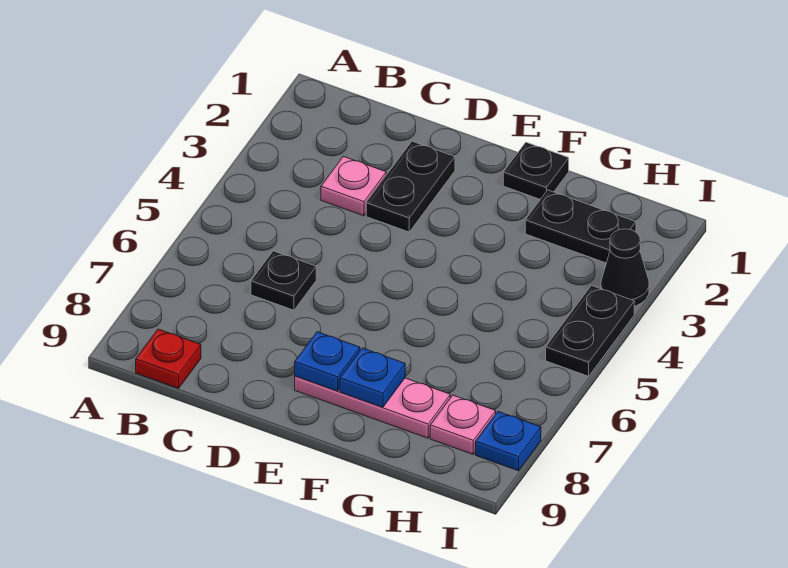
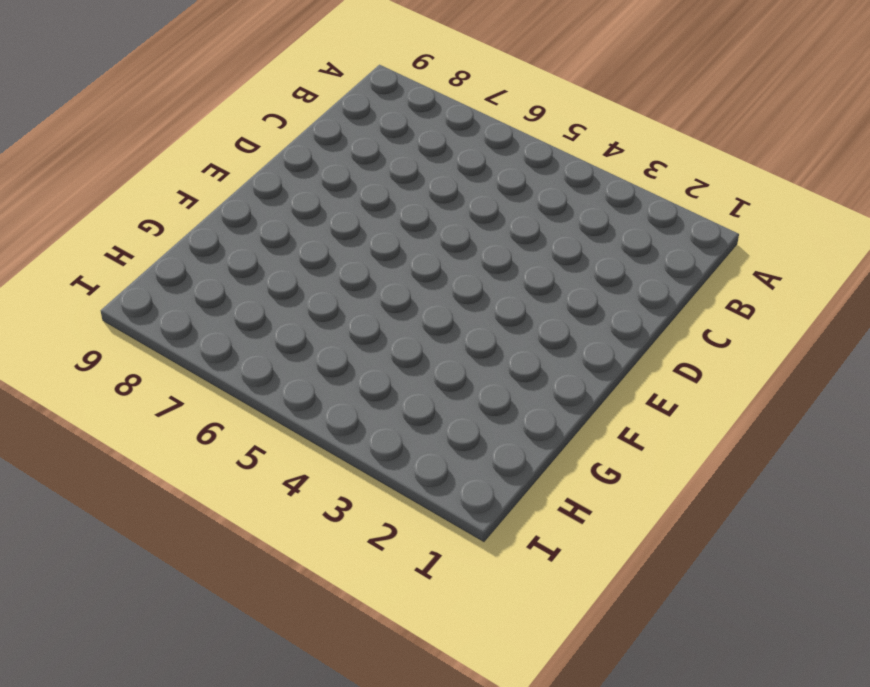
none -> red plate B9 level 1
none -> pink plate C3 level 1
none -> black plate C6 level 1

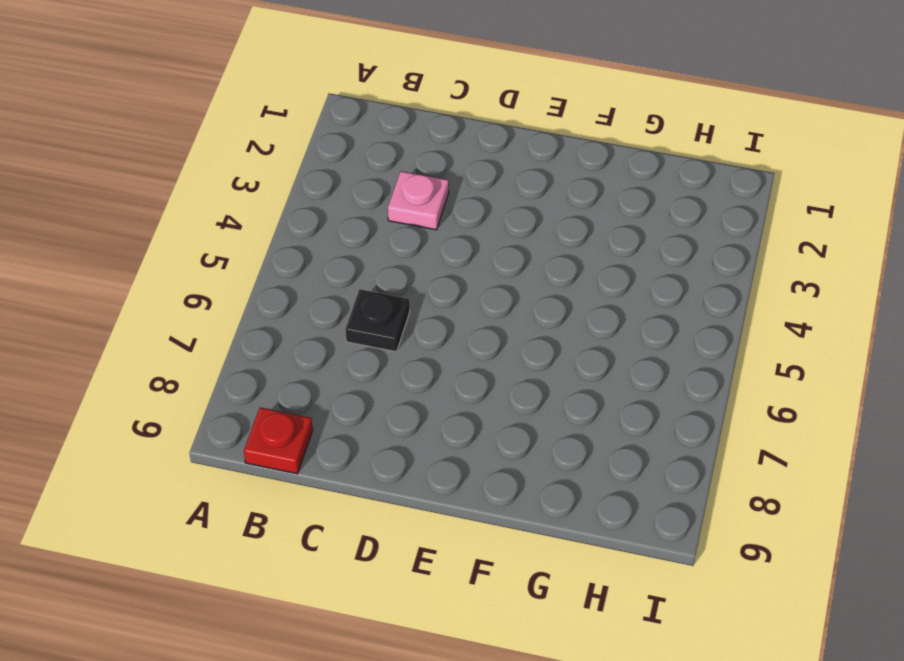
none -> black plate D2:D3 level 1
none -> pink plate E8:G8 level 1
none -> black plate F1 level 1

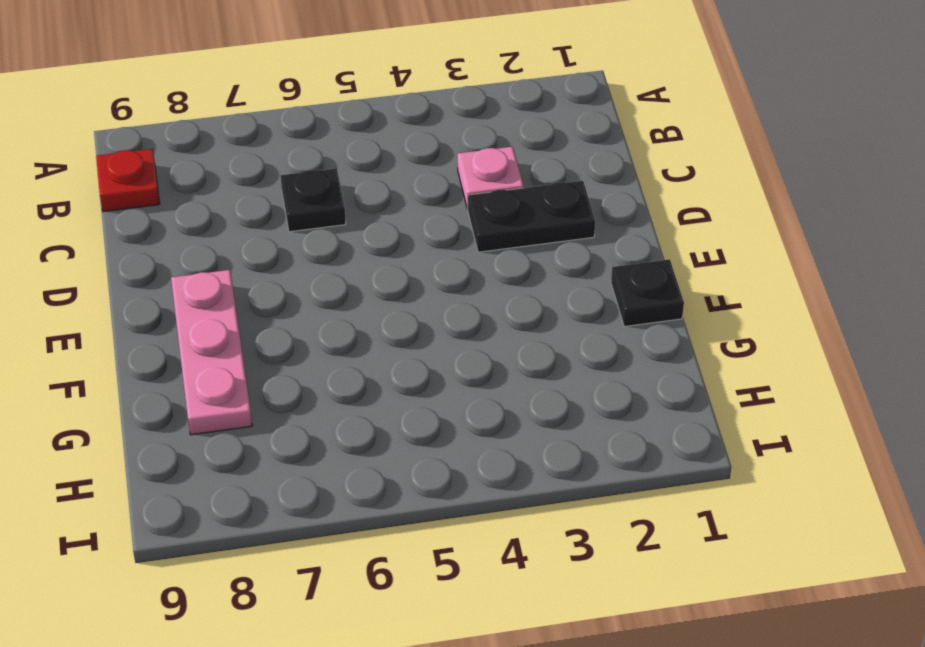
none -> black plate G2:H2 level 1
none -> pink plate H8 level 1
none -> black cone I3 level 1

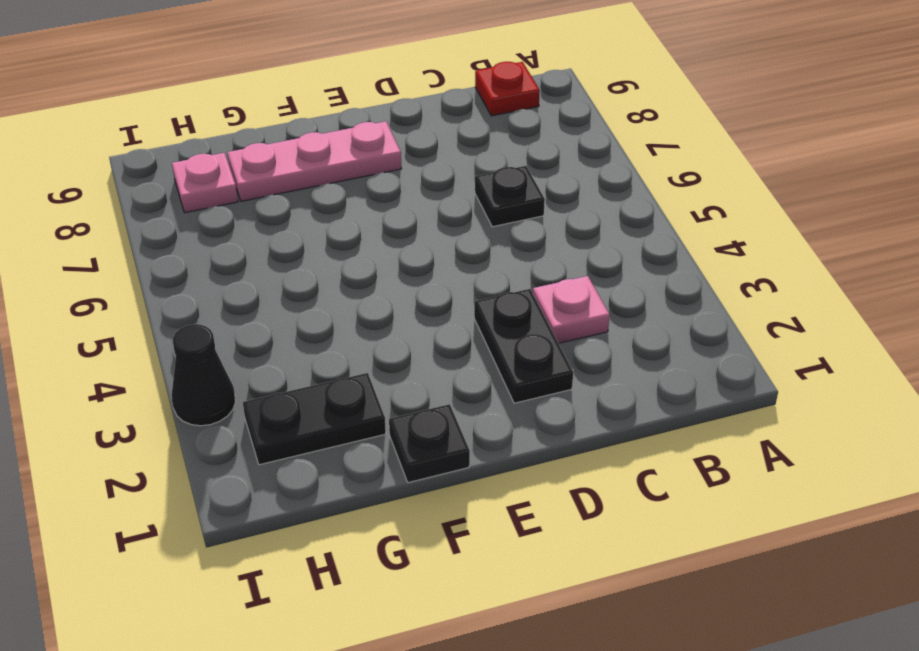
none -> black plate I4:I5 level 1
none -> blue plate I8 level 1
none -> blue plate E8 level 2

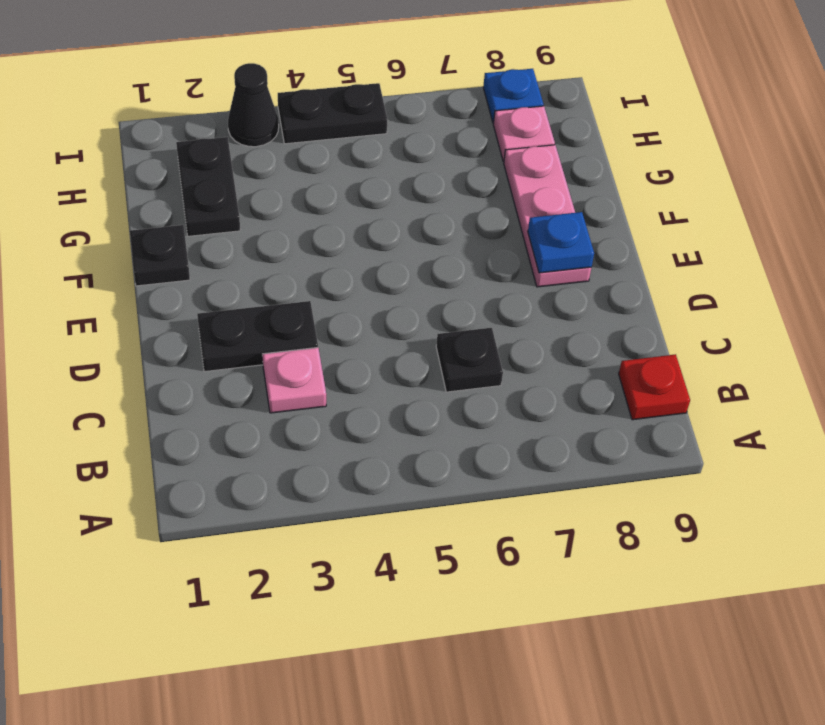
none -> blue plate F8 level 2

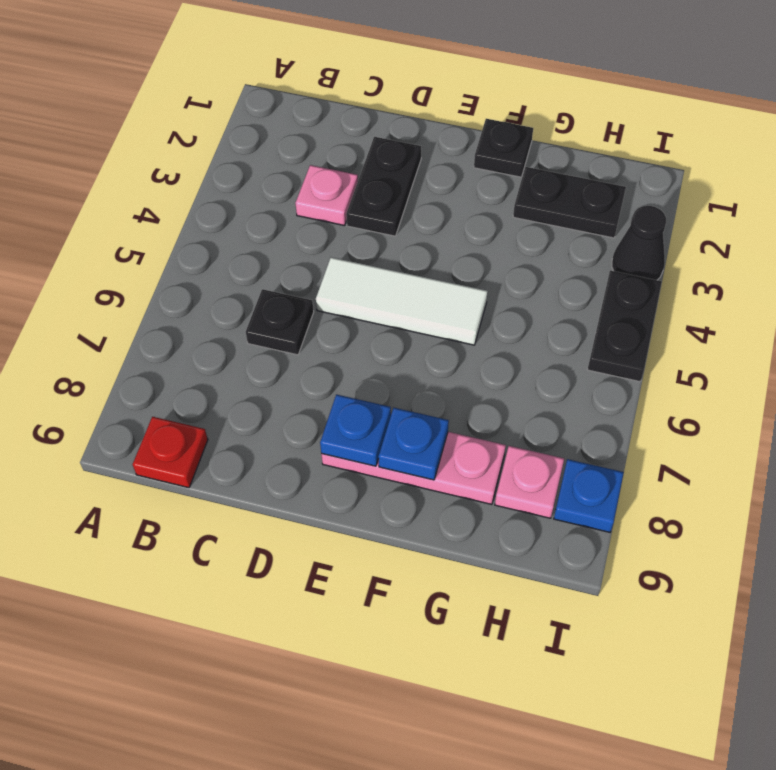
white tile D5:F5 level 1 -> none

